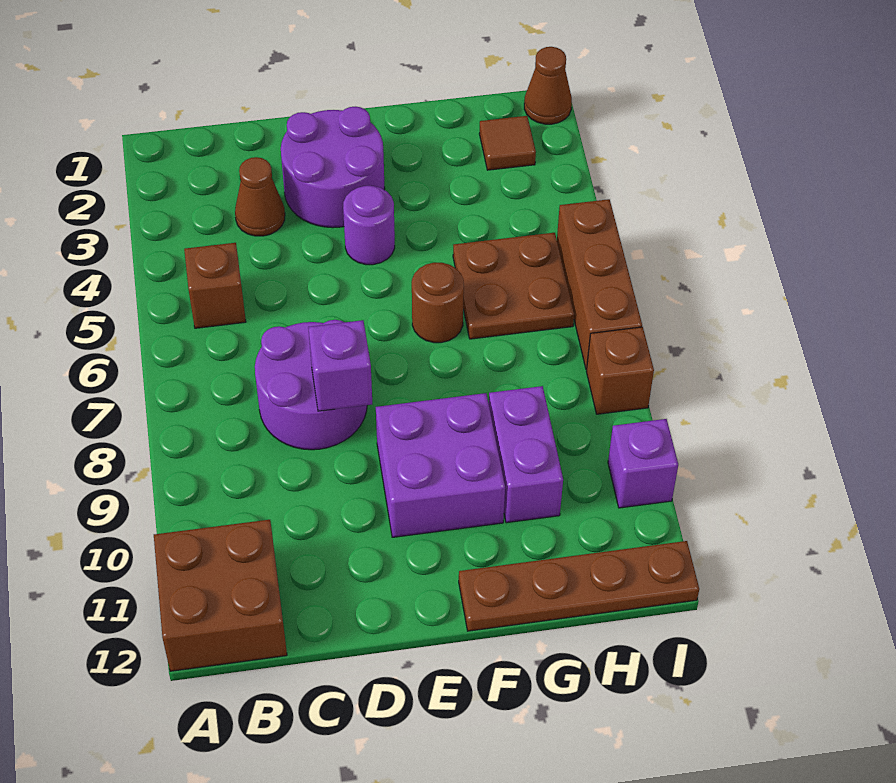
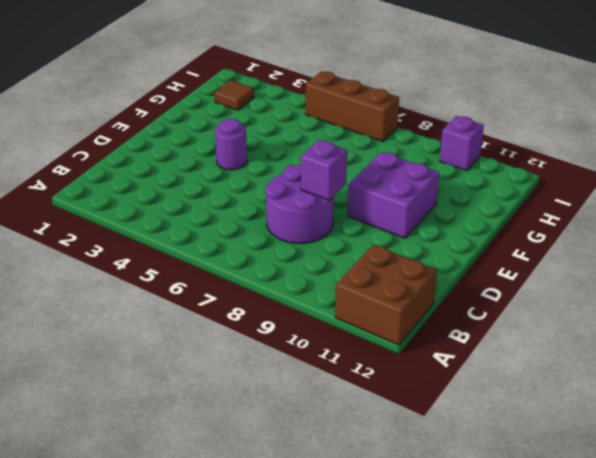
none -> brown brick B5 level 1
none -> brown cone C3 level 1
none -> purple round brick D2:E3 level 1

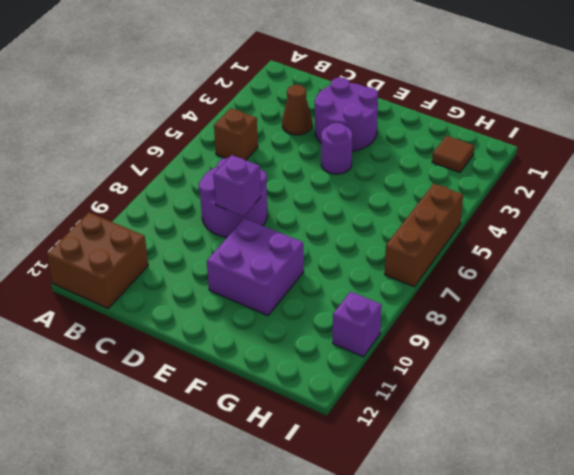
none -> brown round brick F6 level 1
none -> brown plate F12:I12 level 1
none -> brown plate G5:H6 level 1

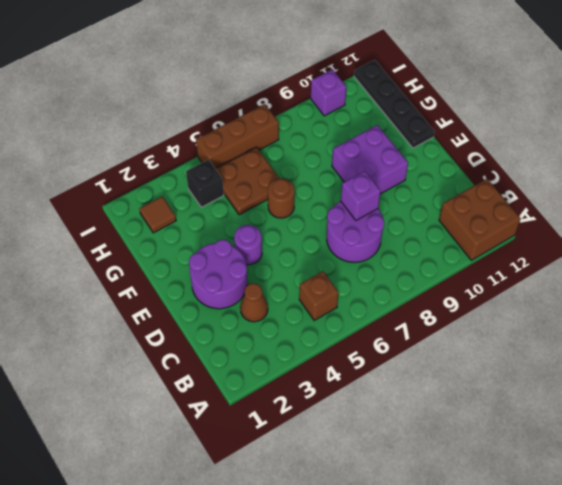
black plate F12:I12 level 1 -> brown plate F12:I12 level 1
black brick H4 level 1 -> none
none -> purple brick G9:G10 level 1
none -> brown cone I1 level 1
none -> brown brick I8 level 1

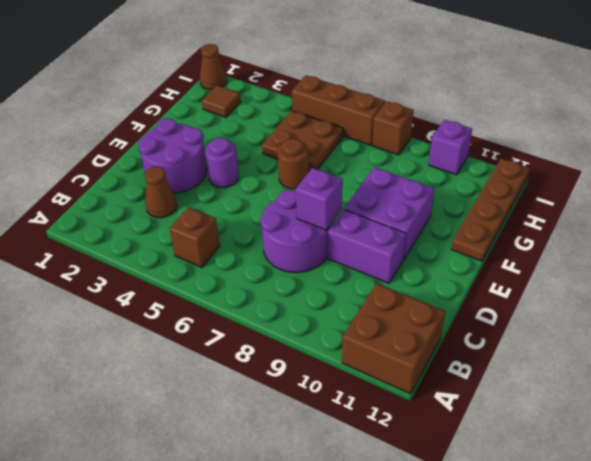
purple brick D9:D10 level 1 -> purple brick G9:G10 level 1

